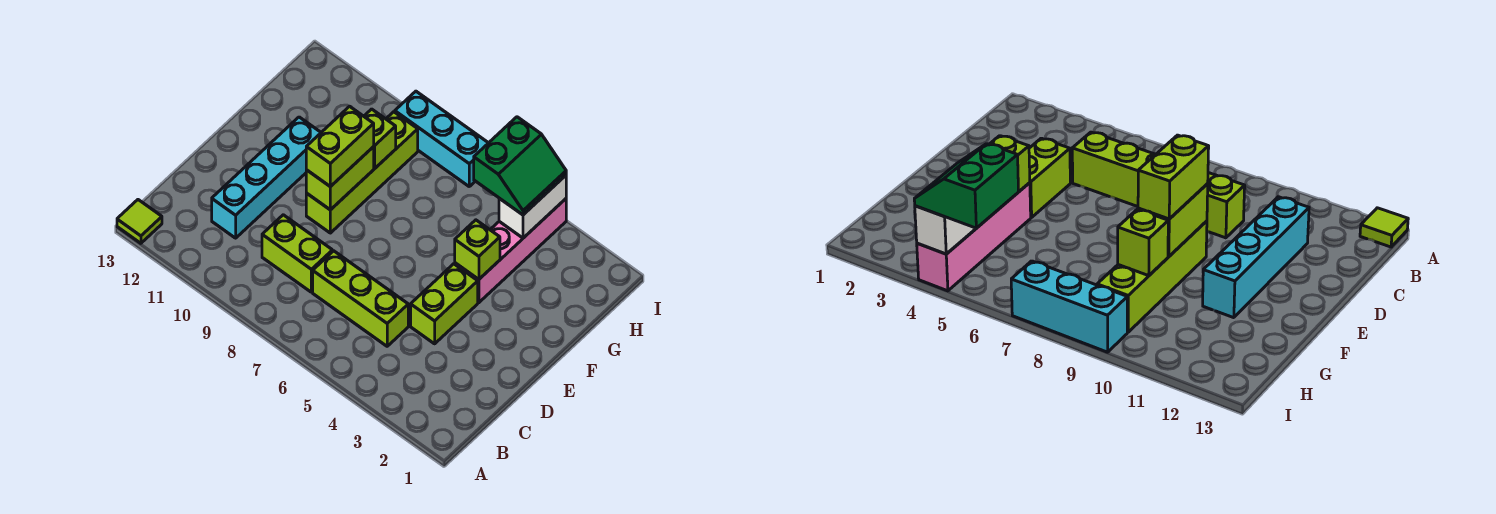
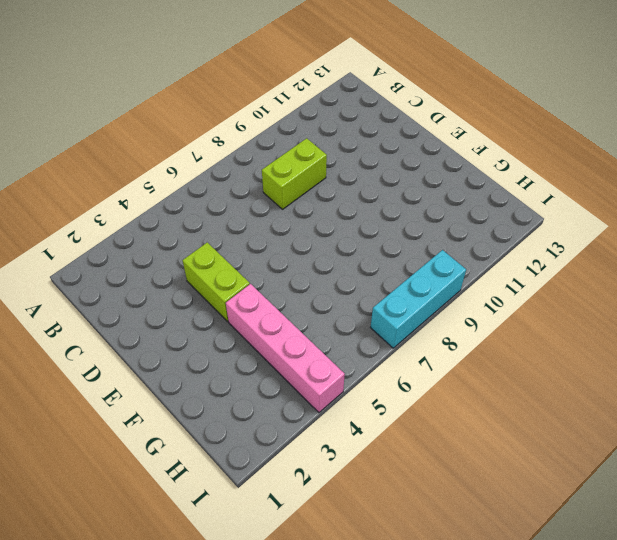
none -> lime tile A13 level 1
none -> lime brick C5:C7 level 1
none -> cyan brick C11:F11 level 1

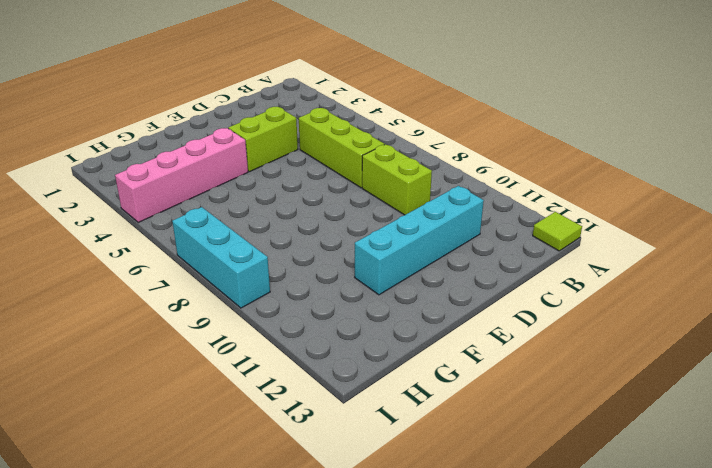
none -> lime brick E9:H9 level 1
none -> lime brick E9:F9 level 2
none -> lime brick F4 level 2

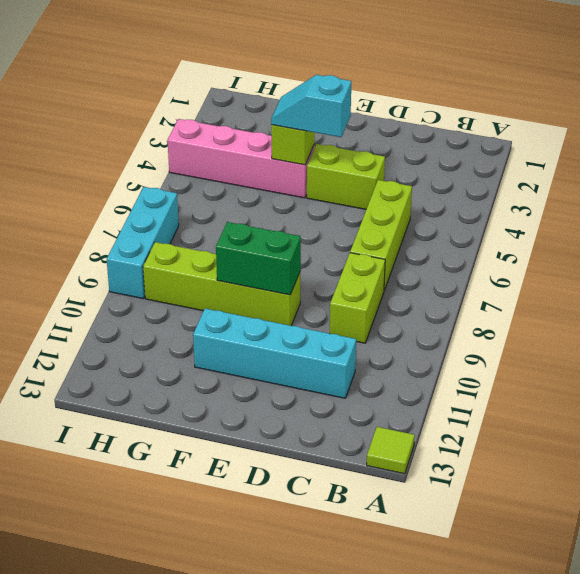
cyan slope E4:F4 level 3 top E -> none
green brick E9:F9 level 2 -> lime brick E9:F9 level 2
none -> lime brick G9 level 2
none -> white brick H4:I4 level 2
none -> lime brick E9:F9 level 3

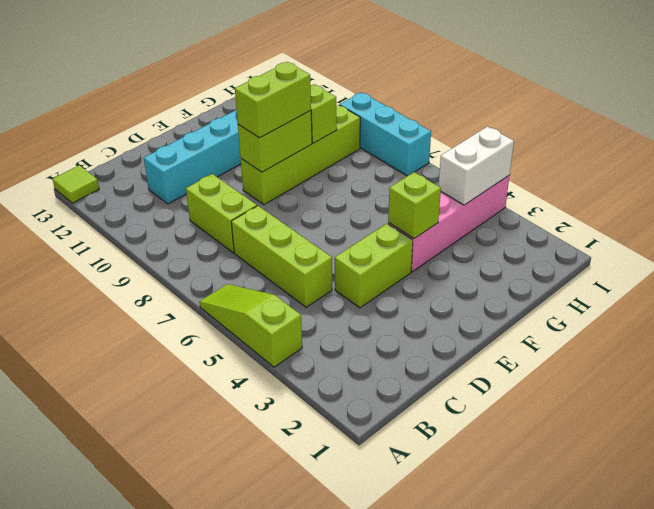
lime slope A4:A6 level 1 top 4 -> none
none -> green slope H4:I5 level 3 top 5

